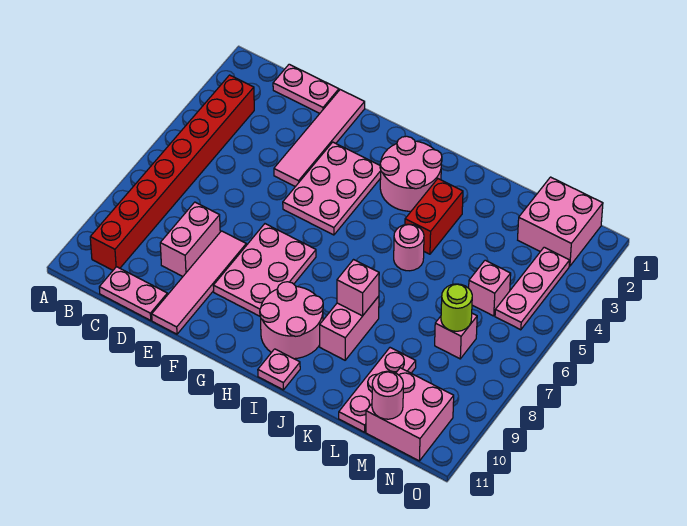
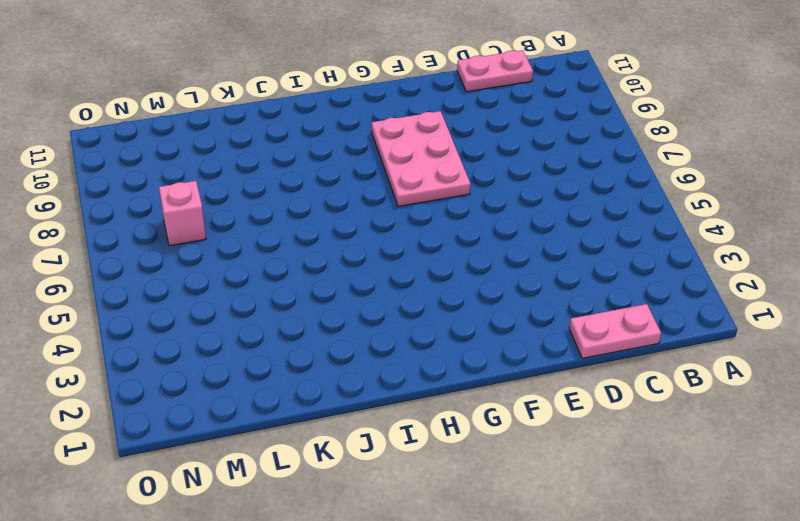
none -> red brick B3:B10 level 1
none -> pink brick D8:D9 level 1
none -> pink tile E1:E4 level 1

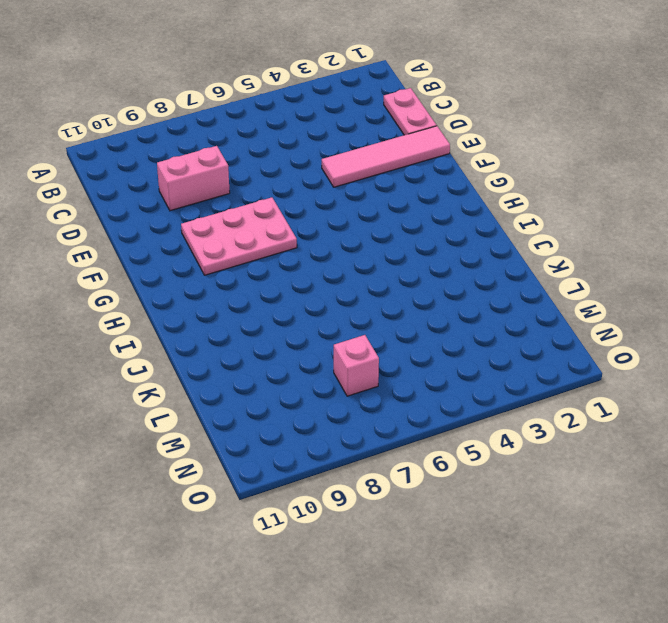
none -> red brick B3:B10 level 1
none -> pink plate C11:D11 level 1
none -> pink tile E8:E11 level 1

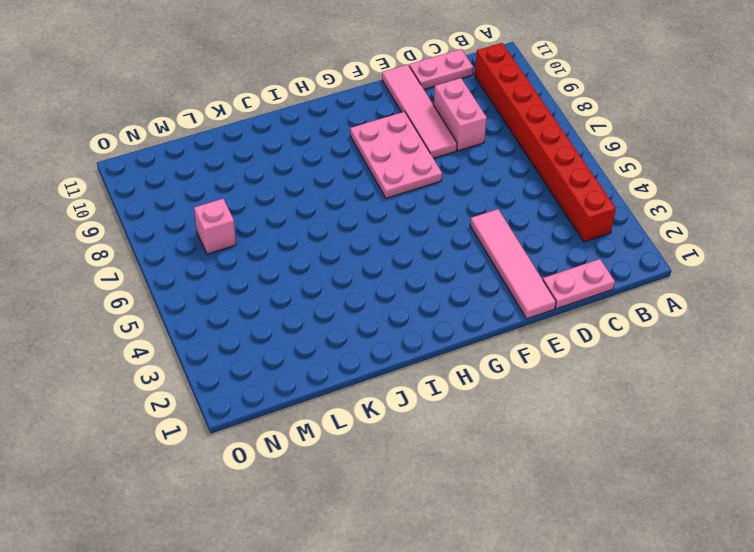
none -> pink plate F3:G5 level 1
none -> pink round brick H2:I3 level 1
none -> pink round brick H9:I10 level 1

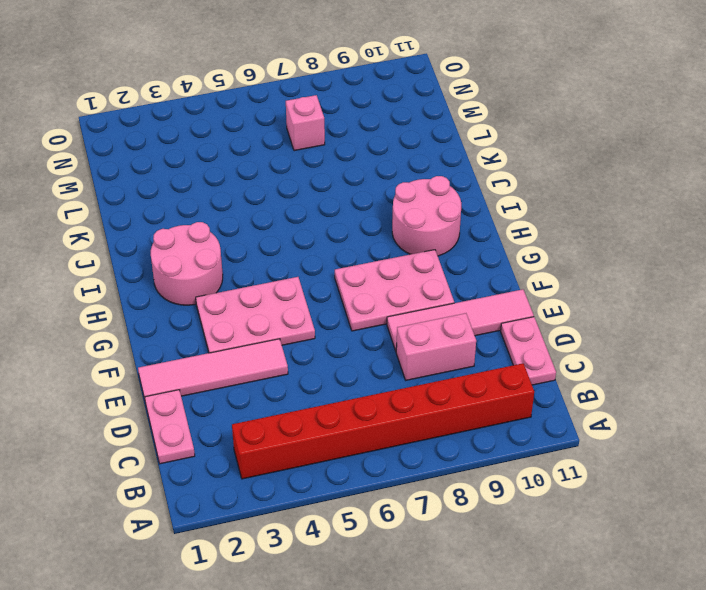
none -> pink plate I11 level 1
none -> red brick J3:J4 level 1
none -> pink round brick J5 level 1

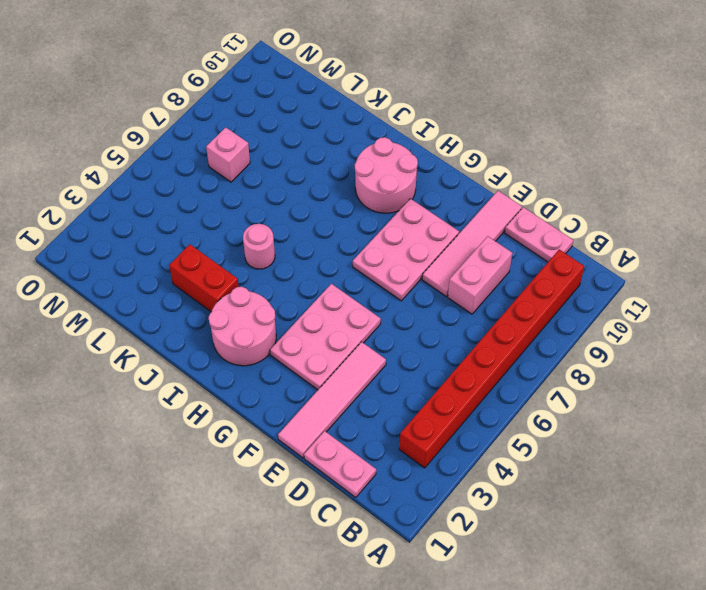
red brick J3:K3 level 1 -> red brick J3:J4 level 1
none -> pink plate I11 level 1
none -> pink brick J8:J9 level 1
none -> pink plate L9:L11 level 1

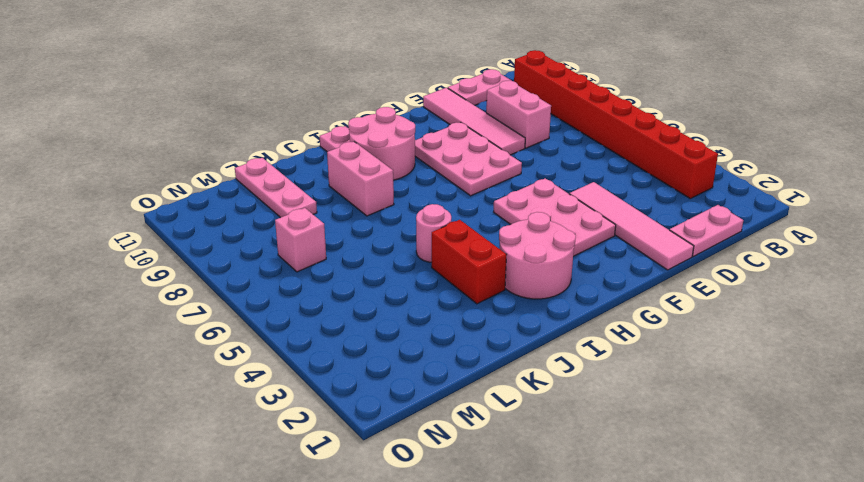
none -> pink brick M1:N2 level 1
none -> pink brick M5 level 1
none -> pink brick M10:N11 level 1

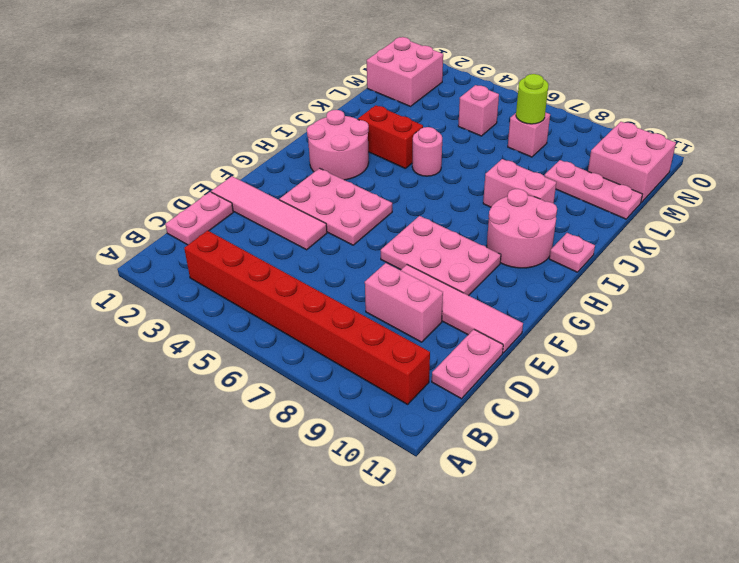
none -> pink plate N3:N5 level 1
none -> pink brick J8 level 2
none -> pink round brick M11 level 2

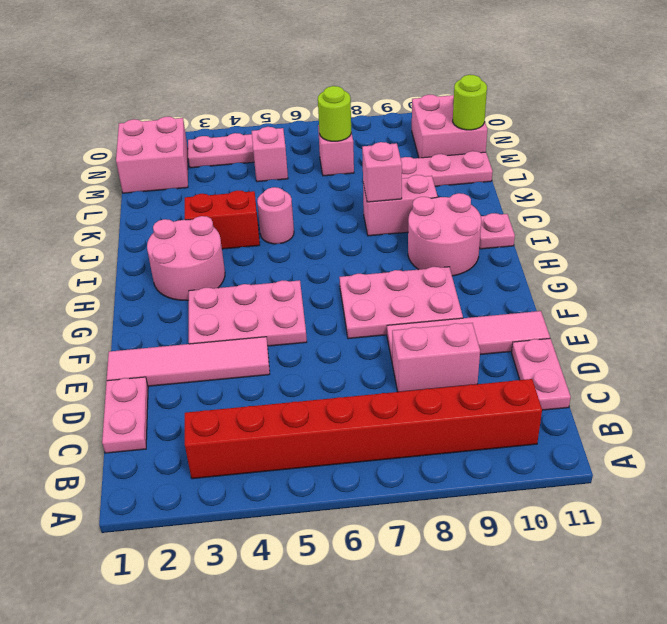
lime round brick M11 level 2 -> pink round brick M11 level 2

